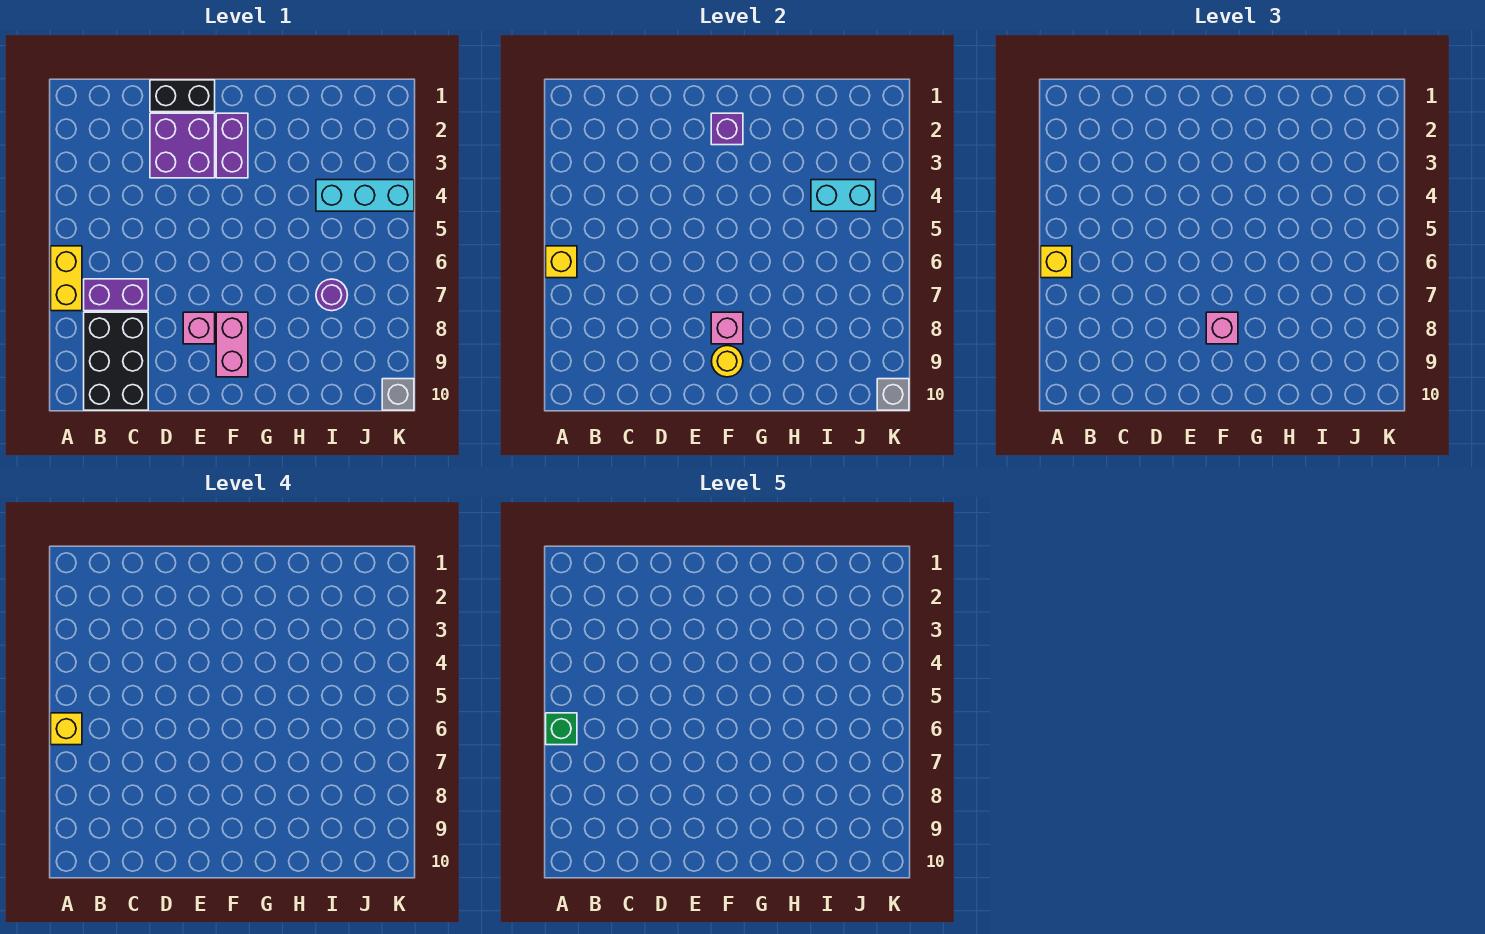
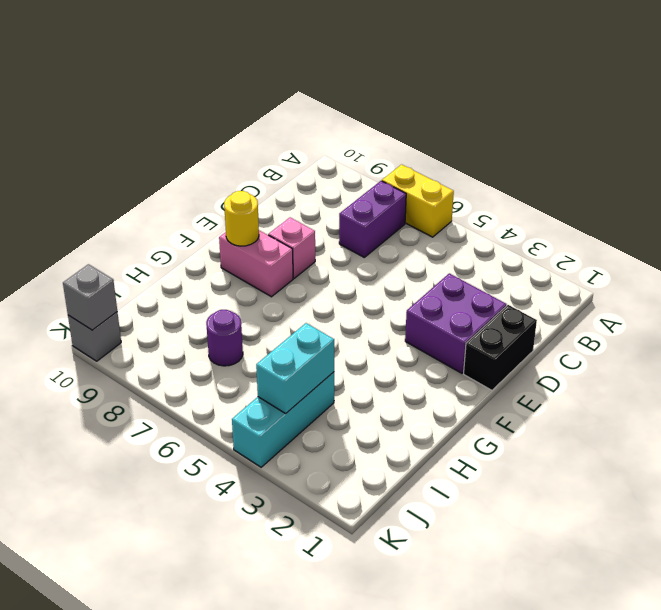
none -> black brick B8:C10 level 1
none -> purple brick F2:F3 level 1
none -> yellow brick A6 level 2

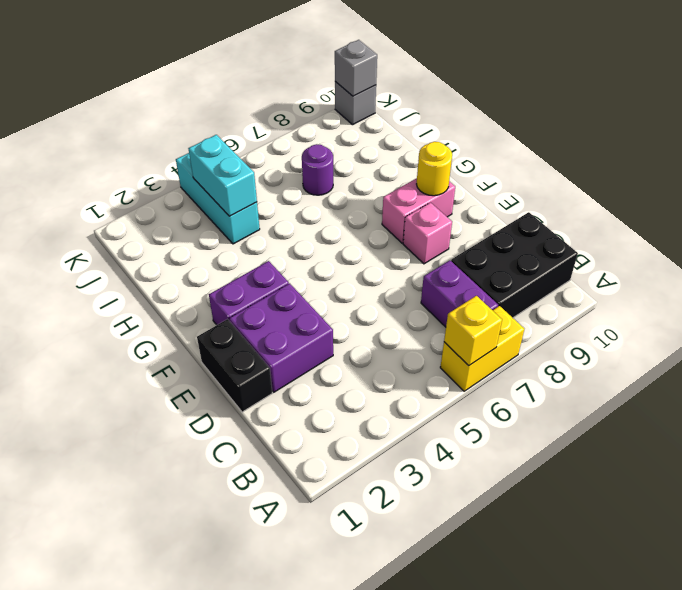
none -> purple brick F2 level 2
none -> pink brick F8 level 2
none -> yellow brick A6 level 3

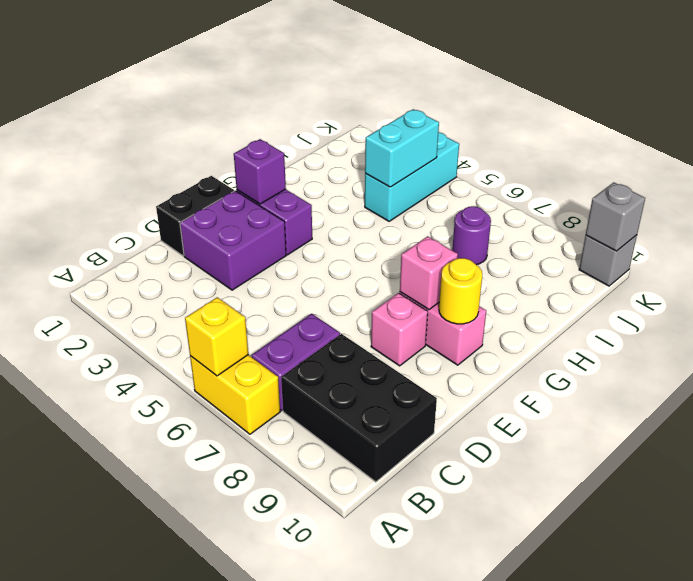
none -> yellow brick A6 level 3
none -> pink brick F8 level 3
none -> yellow brick A6 level 4

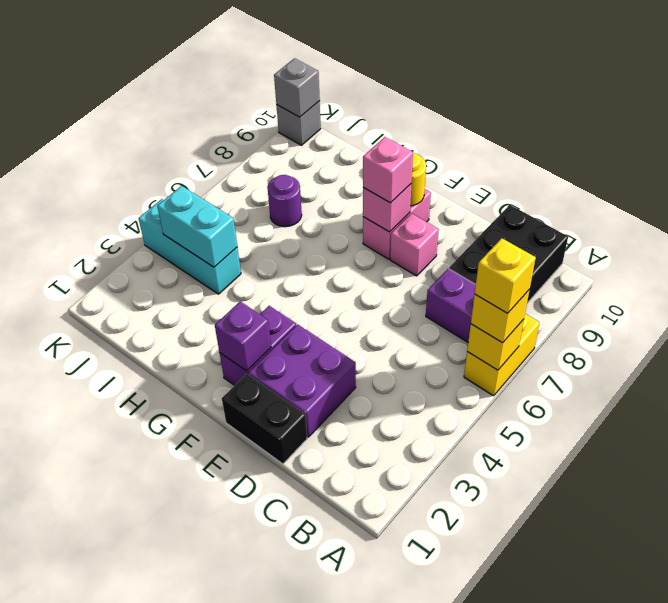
none -> green brick A6 level 5

